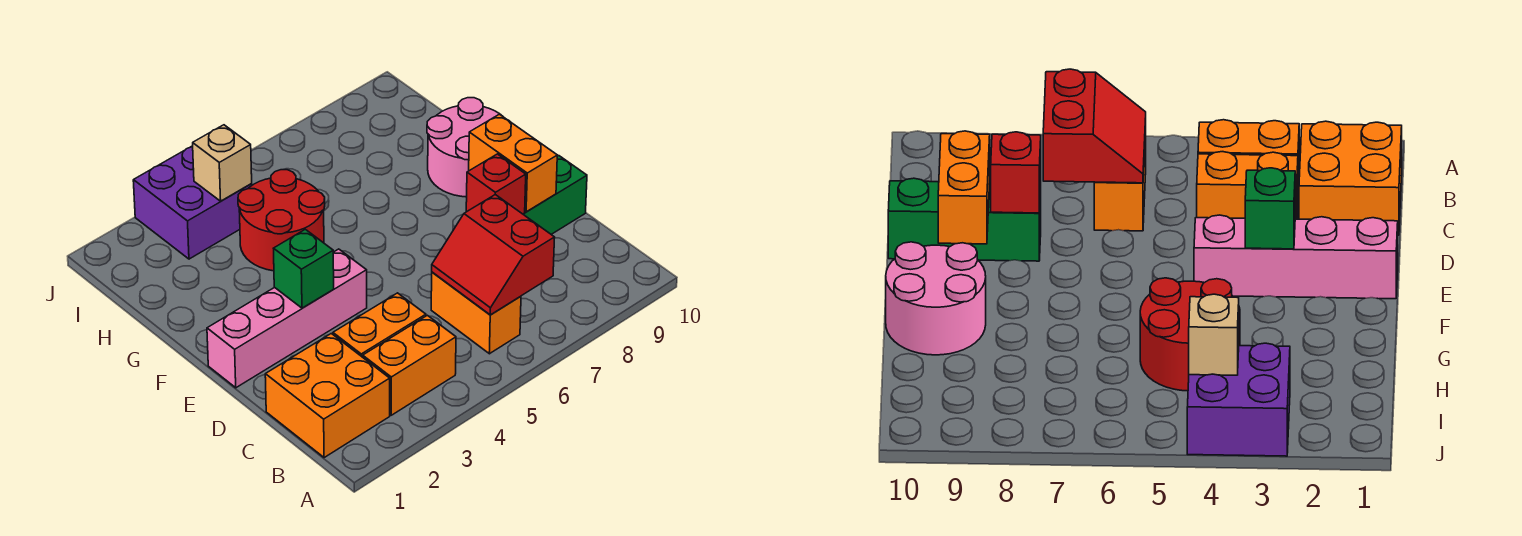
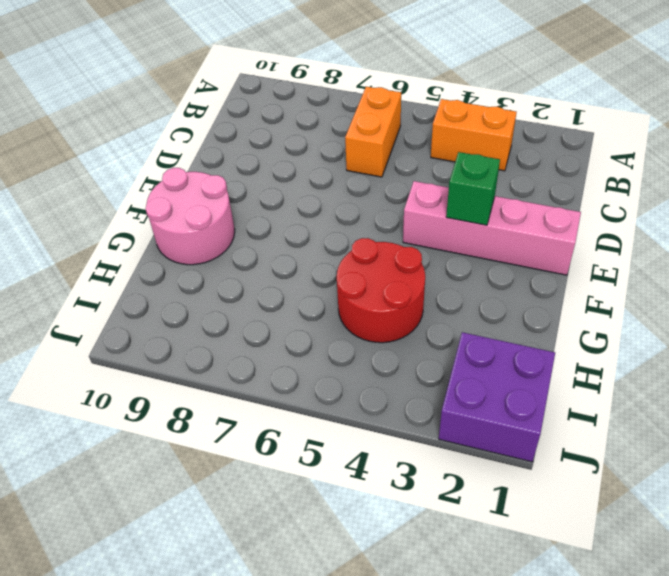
purple brick I1:J2 level 1 -> purple brick I3:J4 level 1
none -> orange brick B1:C2 level 1
none -> orange brick C3:C4 level 1
none -> green brick D8:D10 level 1

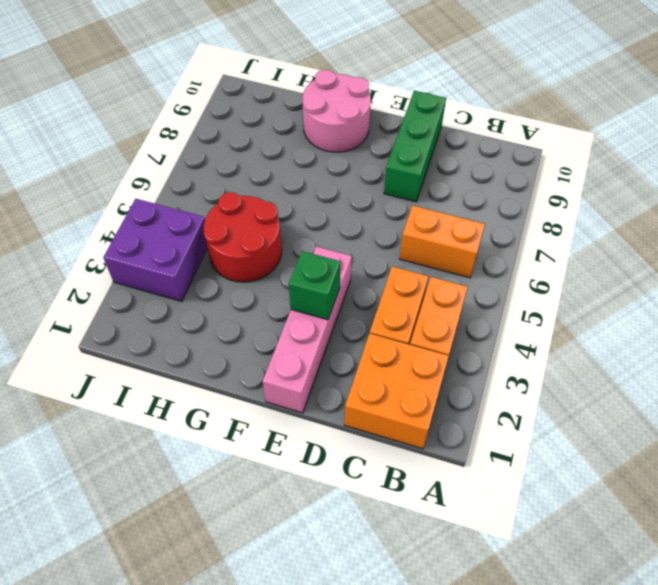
none -> red slope B6:C7 level 2 top 7
none -> red brick D8 level 2
none -> orange brick D9:E9 level 2

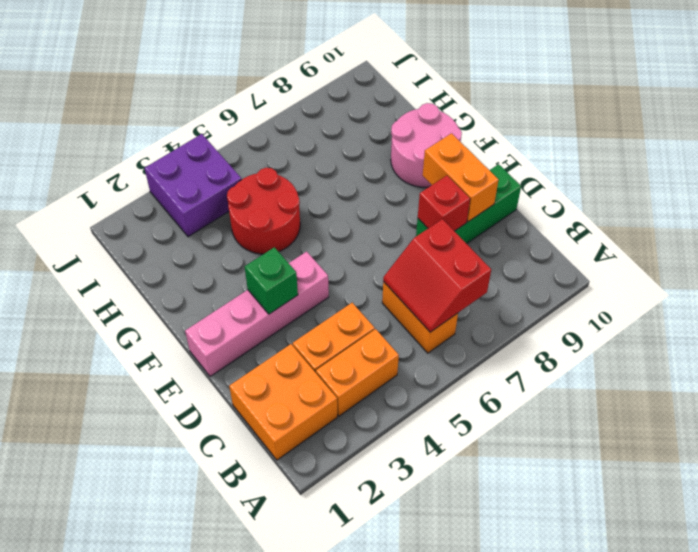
none -> tan brick I4 level 2

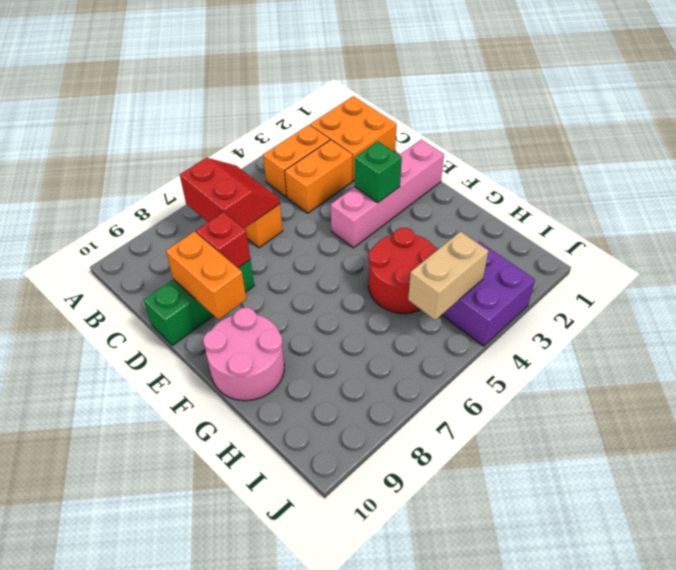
tan brick I4:I5 level 2 -> tan brick I4 level 2

